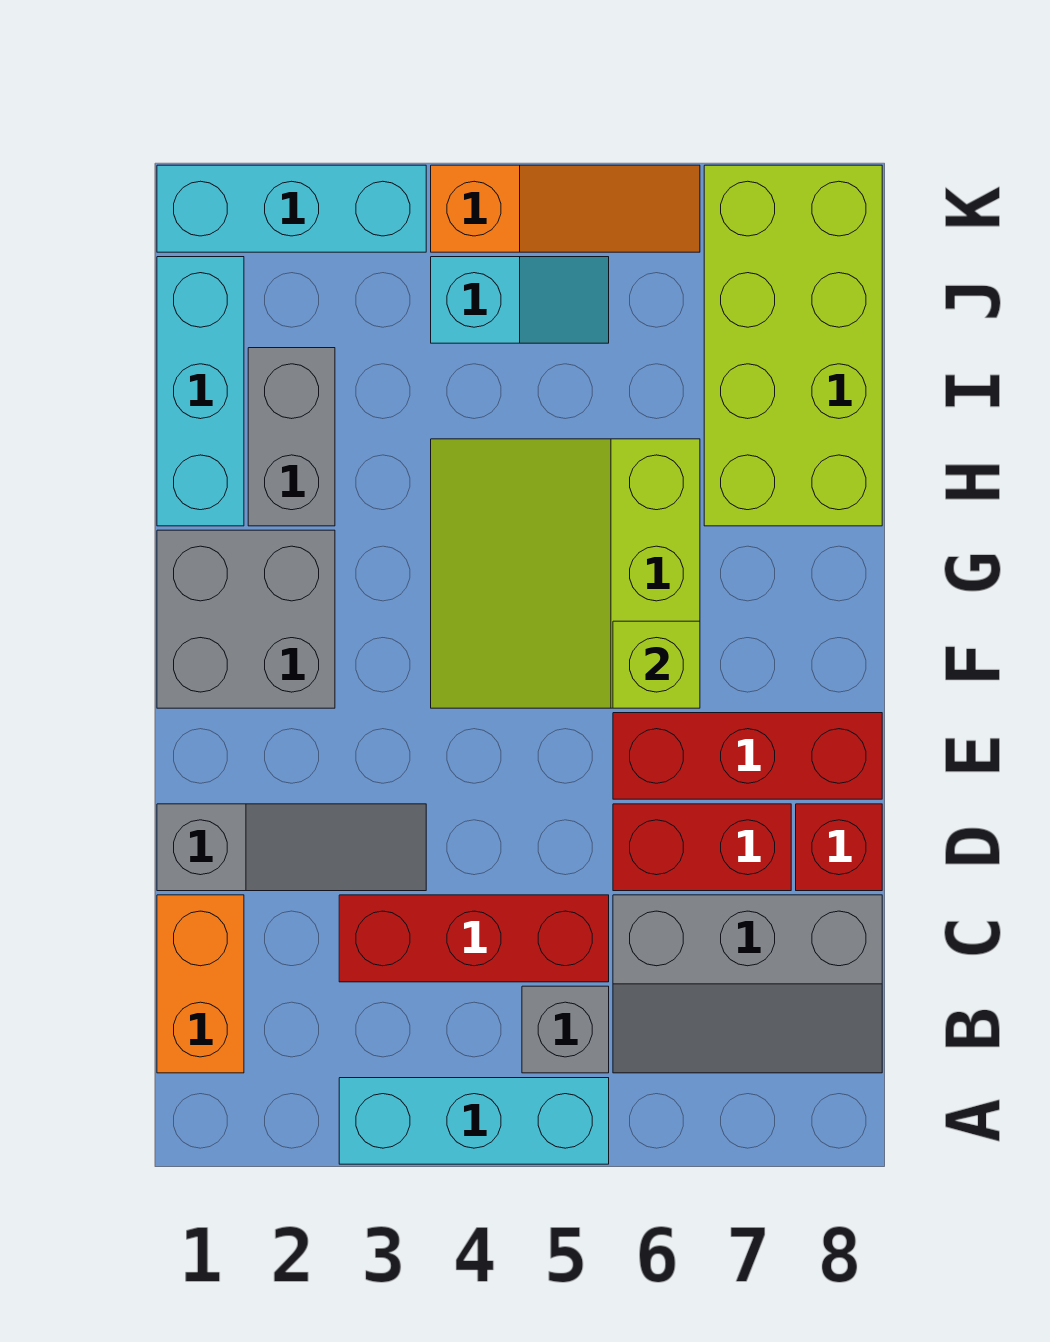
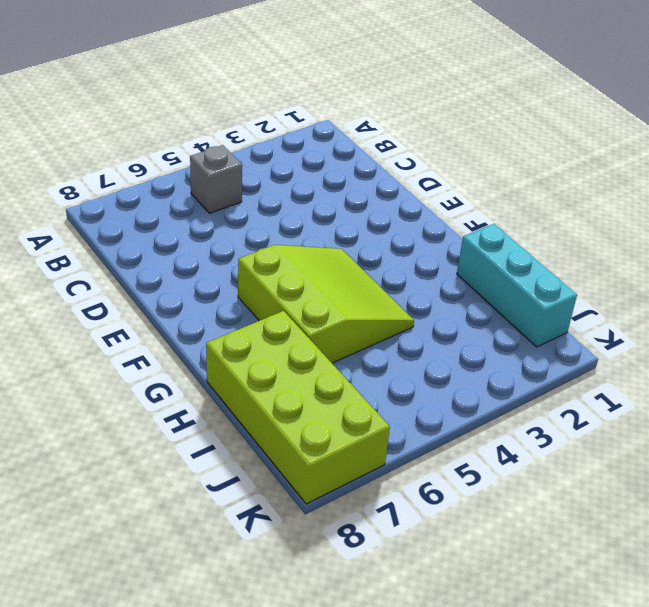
none -> cyan brick A3:A5 level 1
none -> orange brick B1:C1 level 1
none -> grey slope B6:C8 level 1 top C

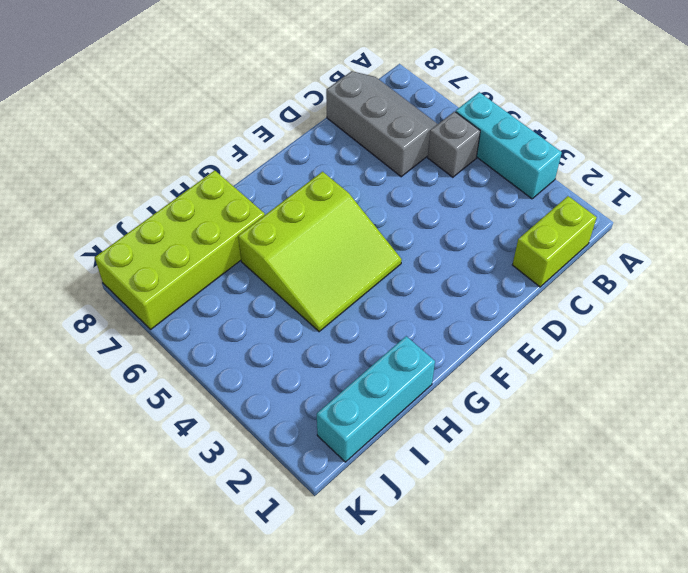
lime brick B1:C1 level 1 -> orange brick B1:C1 level 1
none -> red brick C3:C5 level 1
none -> grey slope D1:D3 level 1 top 1
none -> red brick D6:D7 level 1

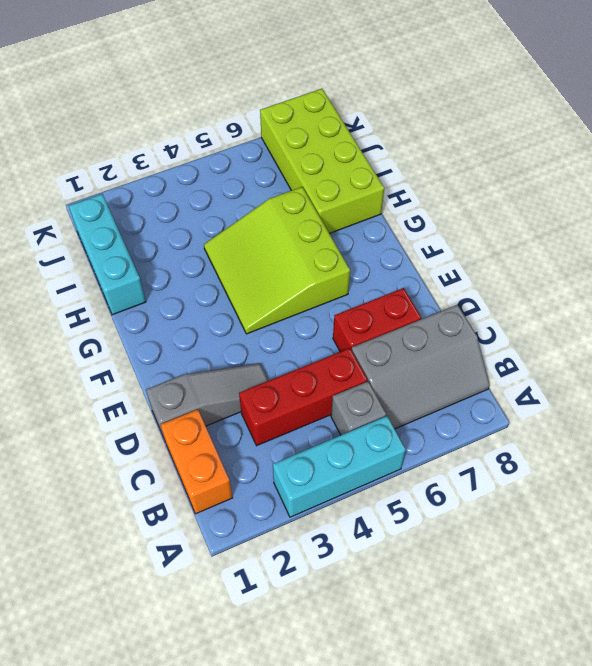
none -> red brick D8 level 1
none -> red brick E6:E8 level 1
none -> grey brick F1:G2 level 1

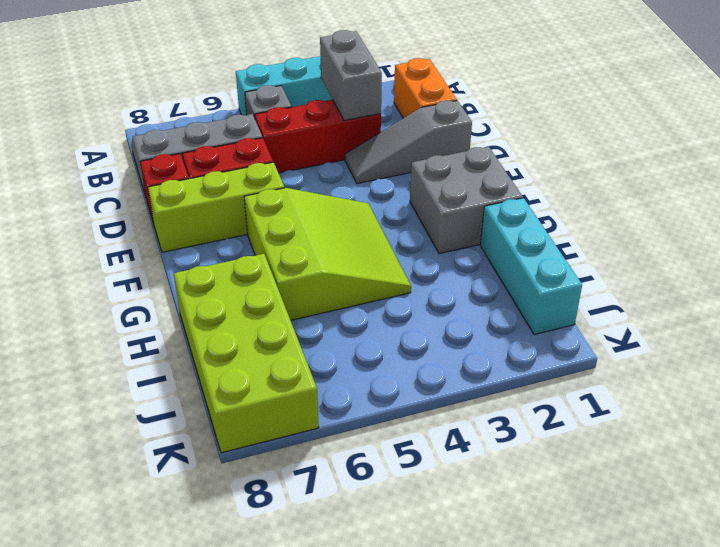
grey brick B3:C3 level 2 -> grey brick H2:I2 level 1
lime brick E6:E8 level 1 -> red brick E6:E8 level 1
none -> cyan slope J4:J5 level 1 top 4
none -> cyan brick K1:K3 level 1
none -> orange slope K4:K6 level 1 top 4

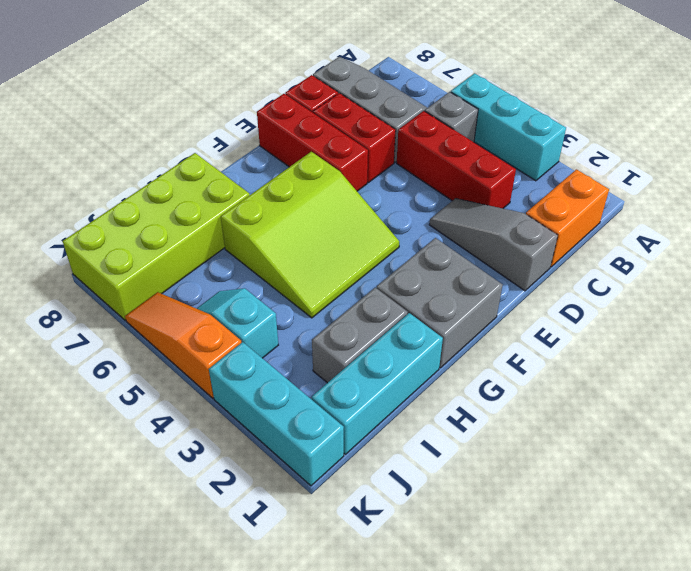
none -> lime brick F6 level 2

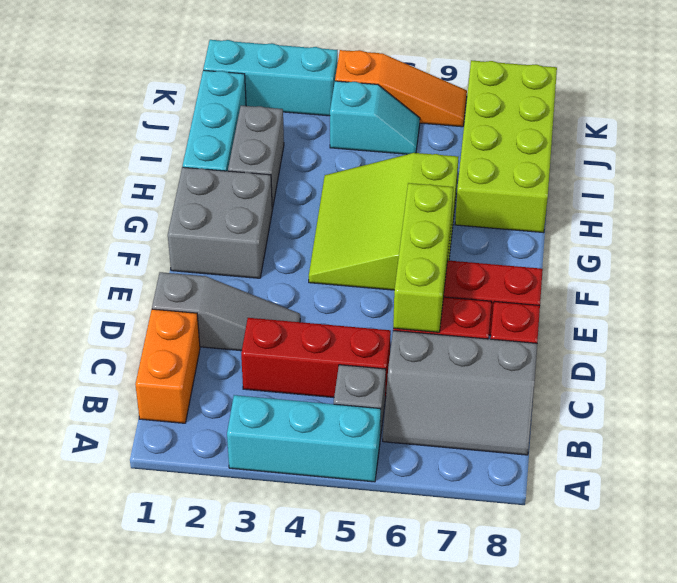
lime brick D6:F6 level 2 -> lime brick F6 level 2

